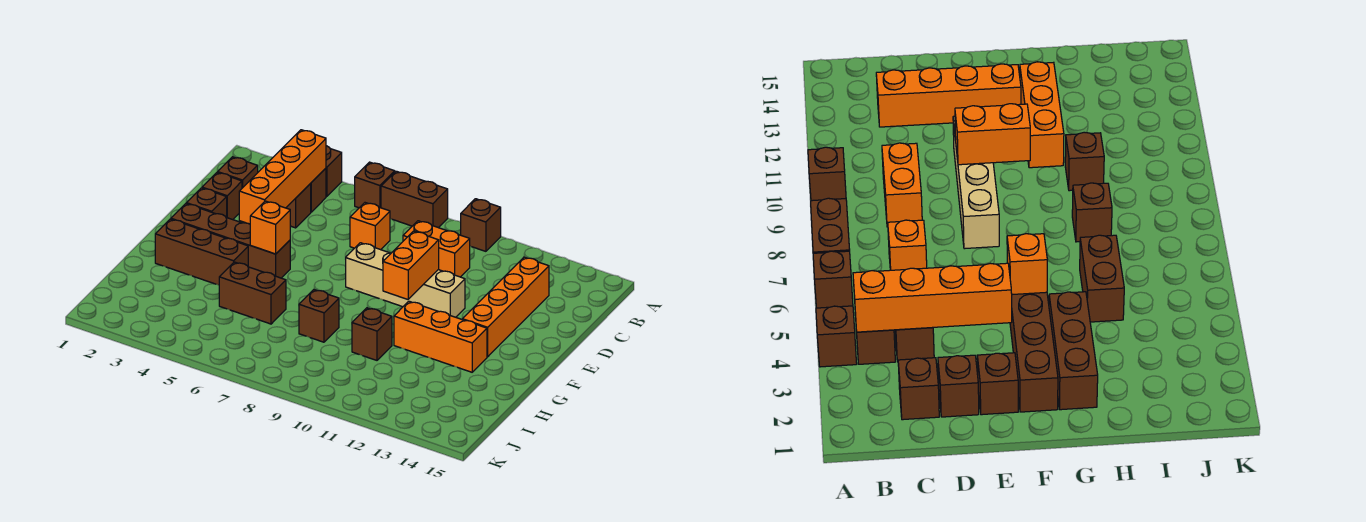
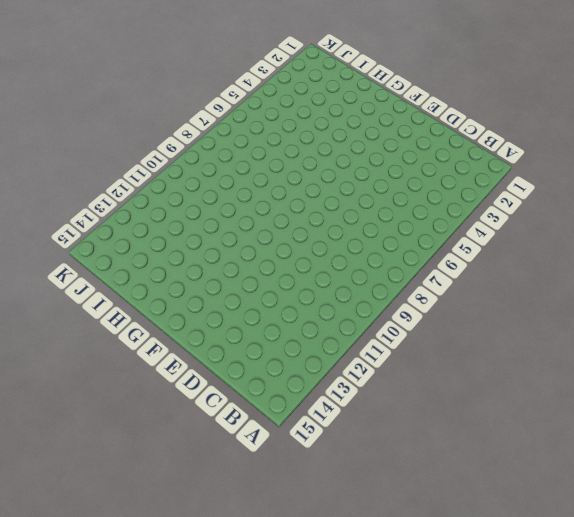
none -> brown brick A4 level 1
none -> brown brick A6 level 1
none -> brown brick A7:A8 level 1

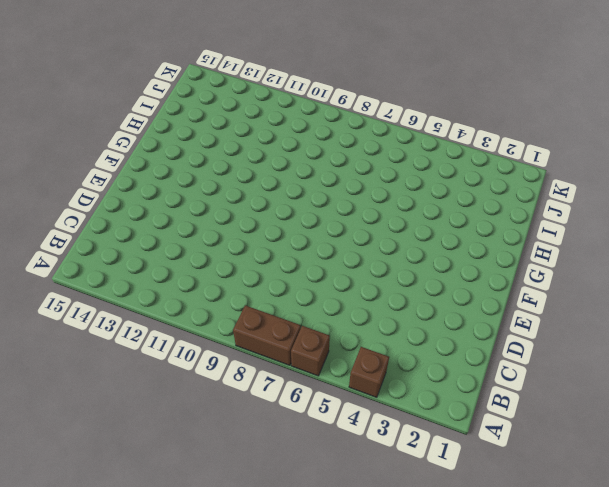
none -> brown brick A10 level 1
none -> brown brick B4 level 1
none -> brown brick C2 level 1

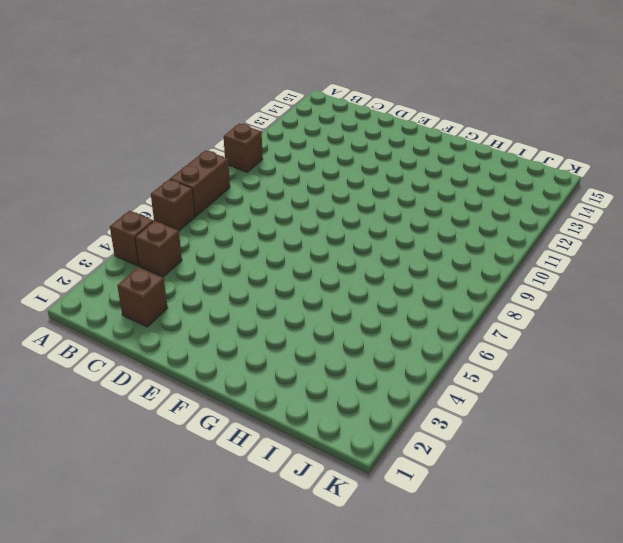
none -> brown brick C4 level 1
none -> orange brick C7 level 1
none -> orange brick C9:C10 level 1

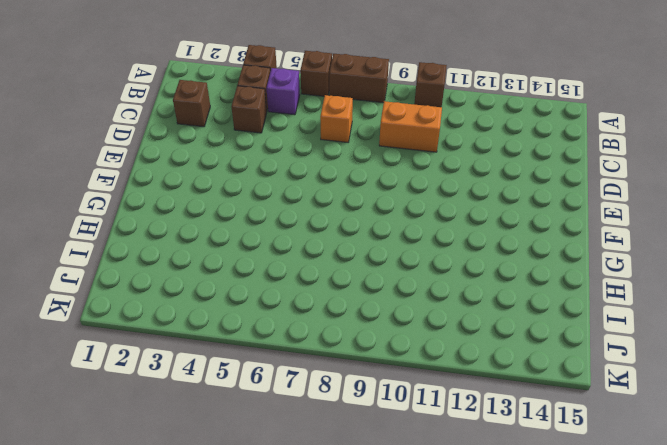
purple brick B5 level 1 -> none
none -> orange brick C13:F13 level 1
none -> brown brick D2 level 1
none -> brown brick E2 level 1

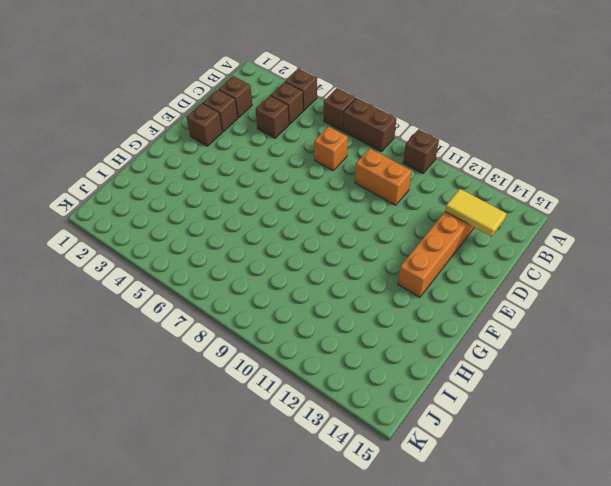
yellow tile C13:C14 level 2 -> none
none -> tan brick E8:E11 level 1
none -> brown brick F2:F5 level 1
none -> brown brick G2:G4 level 1

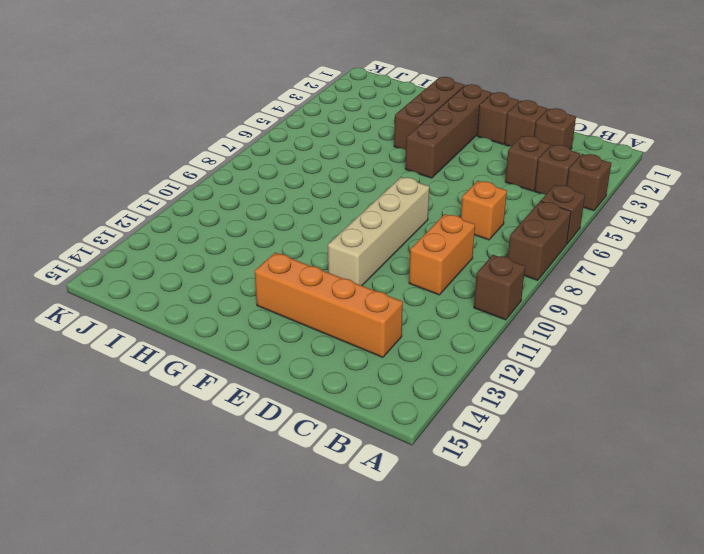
none -> orange brick G11:G13 level 1
none -> brown brick H5:H6 level 1
none -> brown brick H8 level 1

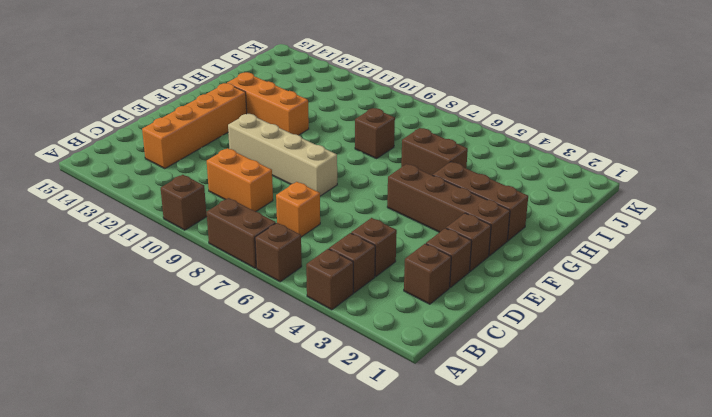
none -> brown brick H10 level 1
none -> orange brick B4:E4 level 2
none -> orange brick E10:F10 level 2

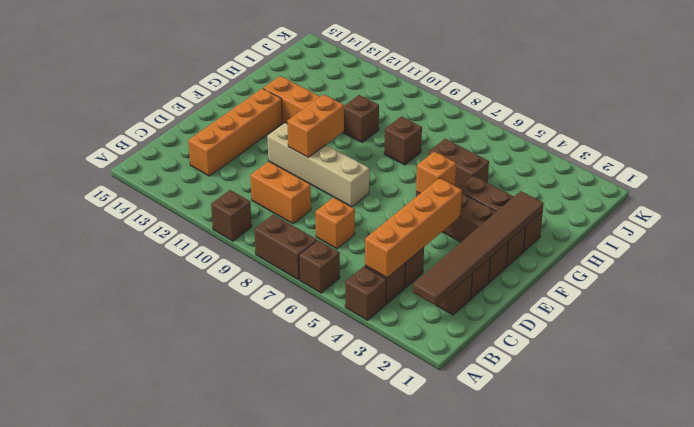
brown tile B2:G2 level 2 -> none

